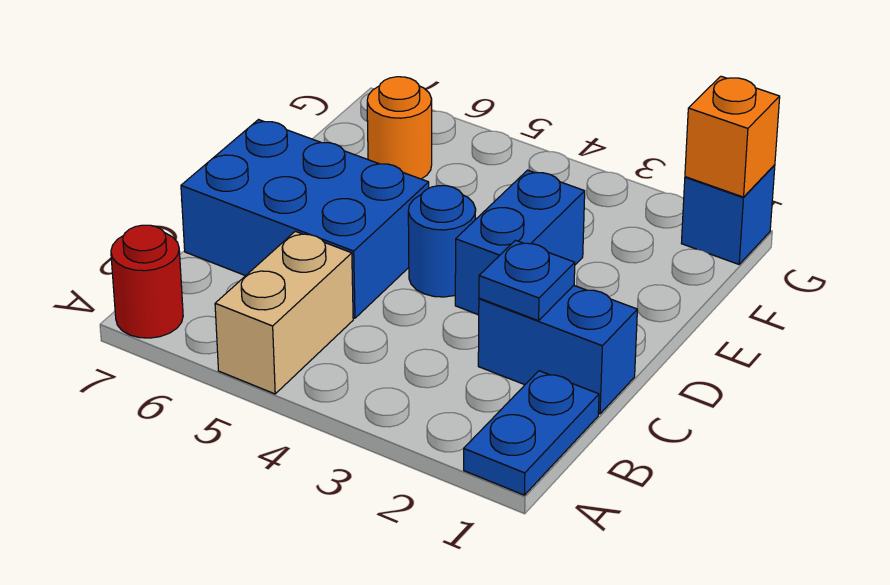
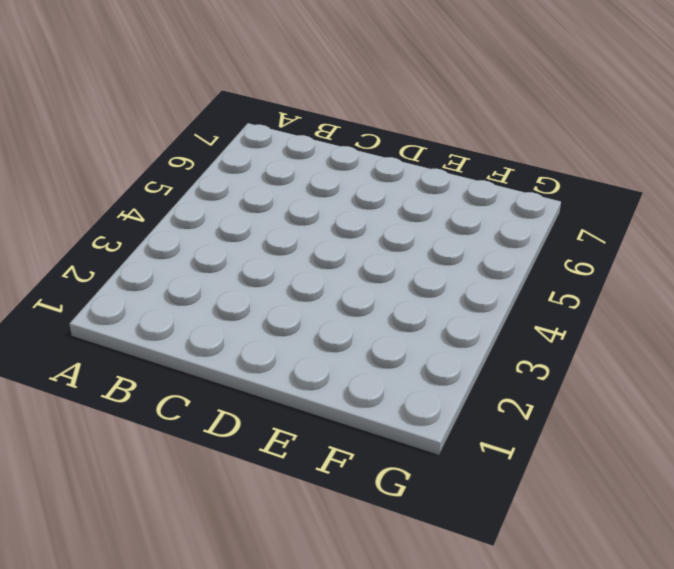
none -> blue plate A1:B1 level 1
none -> tan brick A5:B5 level 1

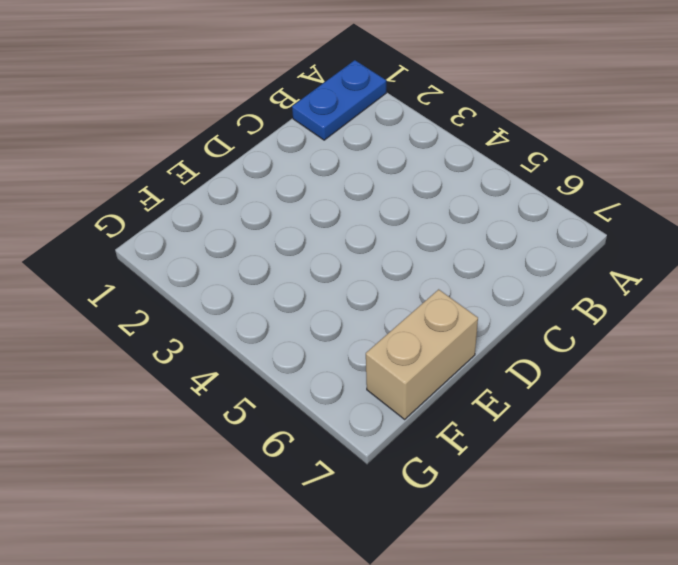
tan brick E7:F7 level 1 -> tan brick A5:B5 level 1
none -> red round brick A7 level 1
none -> blue brick C1:C2 level 1

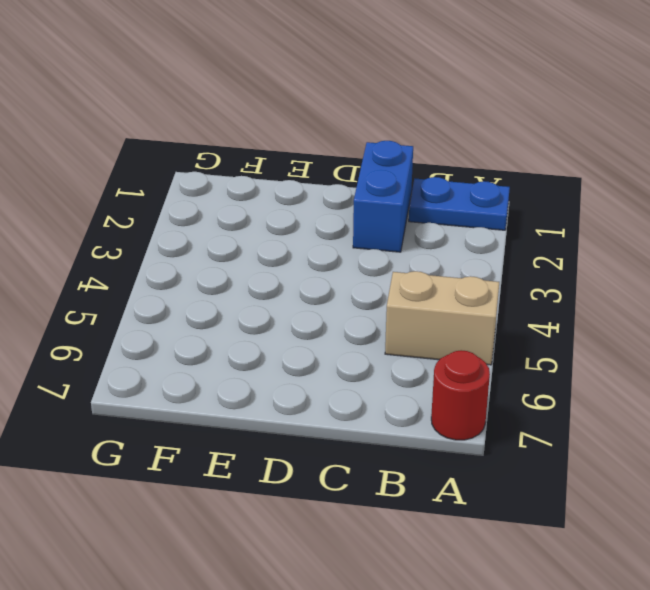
none -> blue brick C5:D7 level 1
none -> blue brick D3:E3 level 1

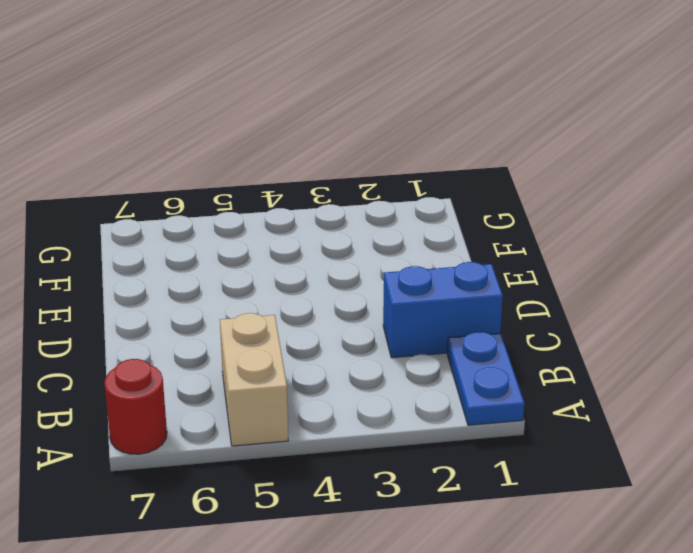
none -> blue brick C5:D7 level 1
none -> blue brick D3:E3 level 1

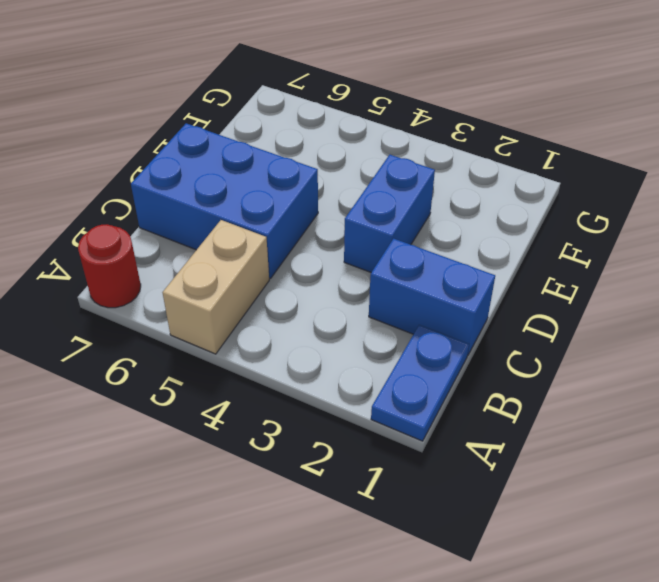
none -> blue round brick D4 level 1
none -> orange round brick F6 level 1

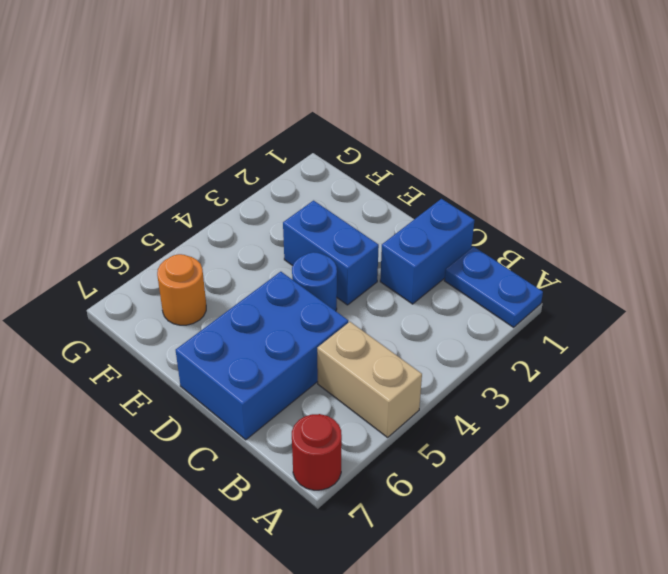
none -> blue brick G1 level 1
none -> blue plate C2 level 2

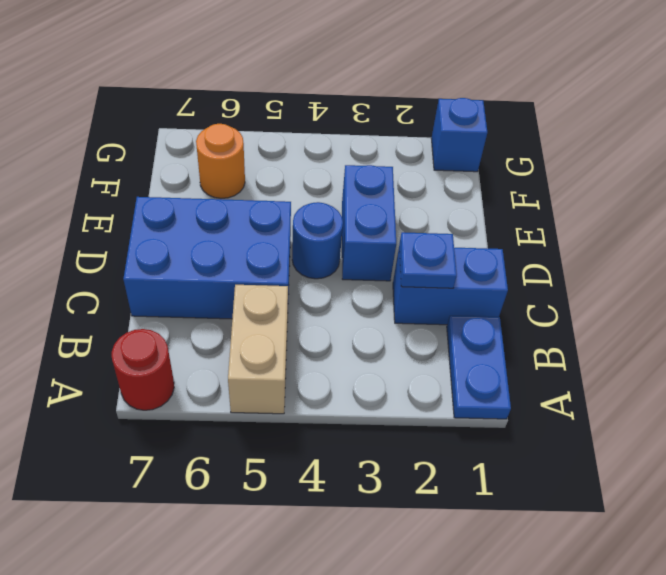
none -> orange brick G1 level 2

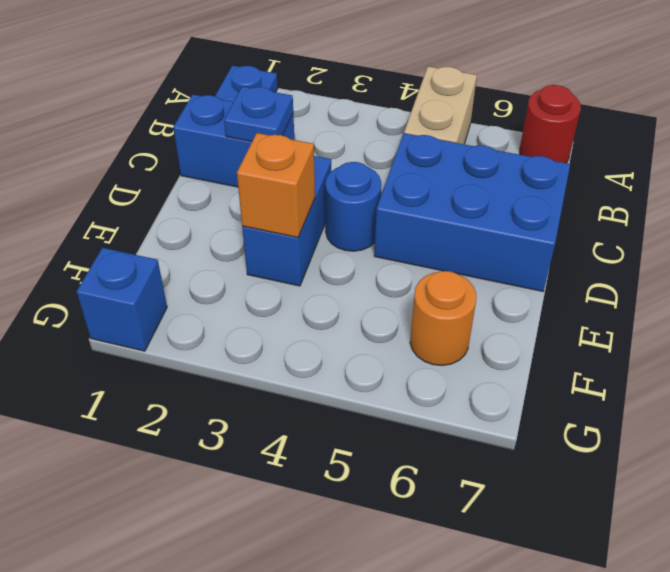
orange brick E3 level 2 -> orange brick G1 level 2

